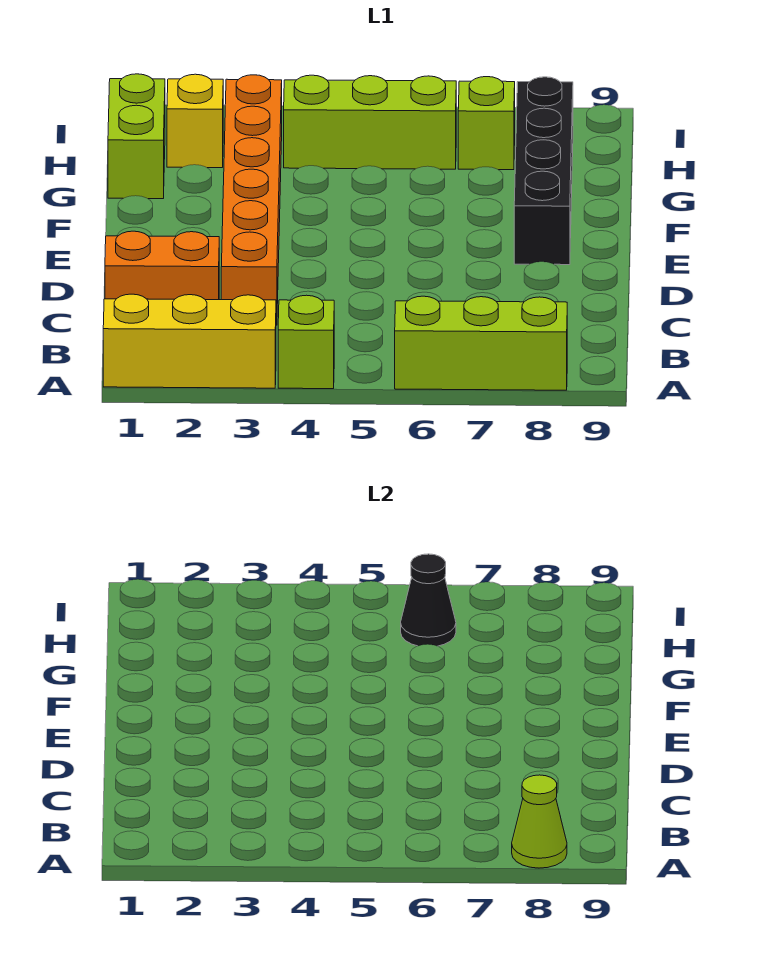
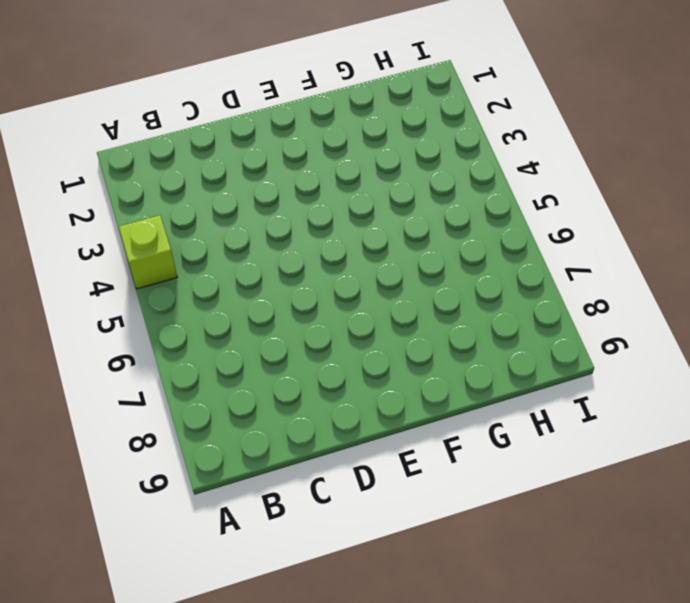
none -> yellow brick A1:A3 level 1
none -> lime brick A6:A8 level 1
none -> orange brick C1:C2 level 1

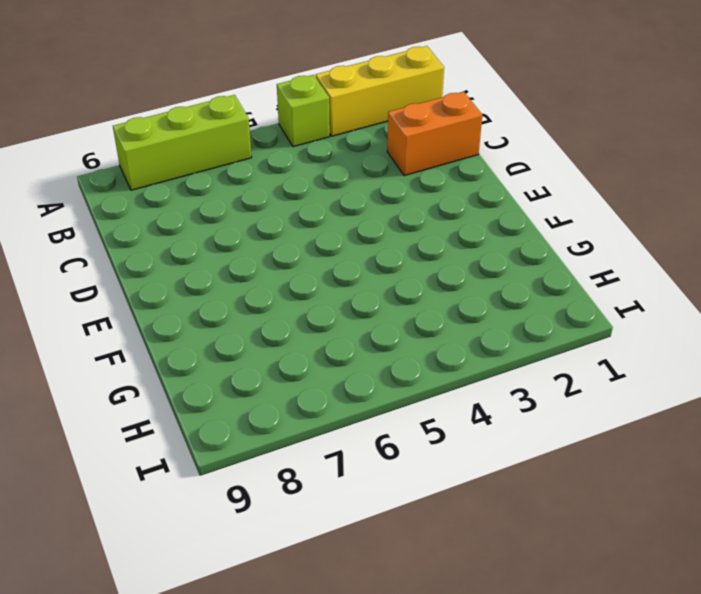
none -> orange brick C3:H3 level 1
none -> black brick E8:H8 level 1
none -> lime brick G1:H1 level 1

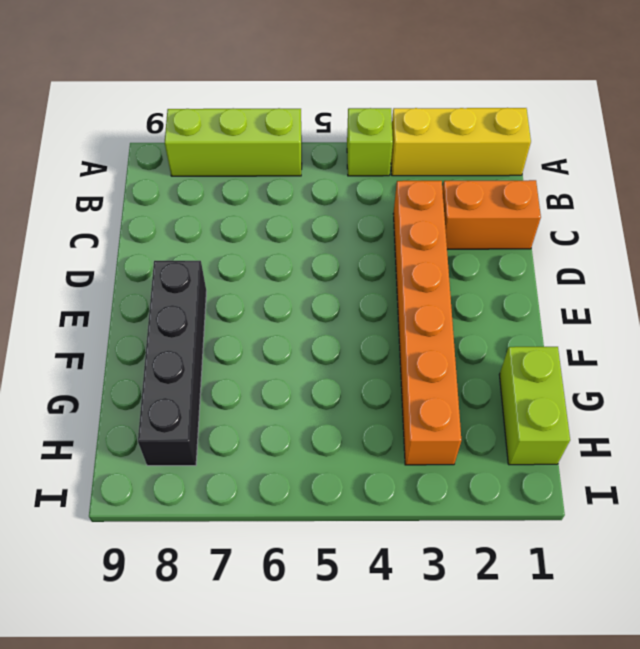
none -> yellow brick H2 level 1
none -> lime brick H4:H6 level 1
none -> lime brick H7 level 1

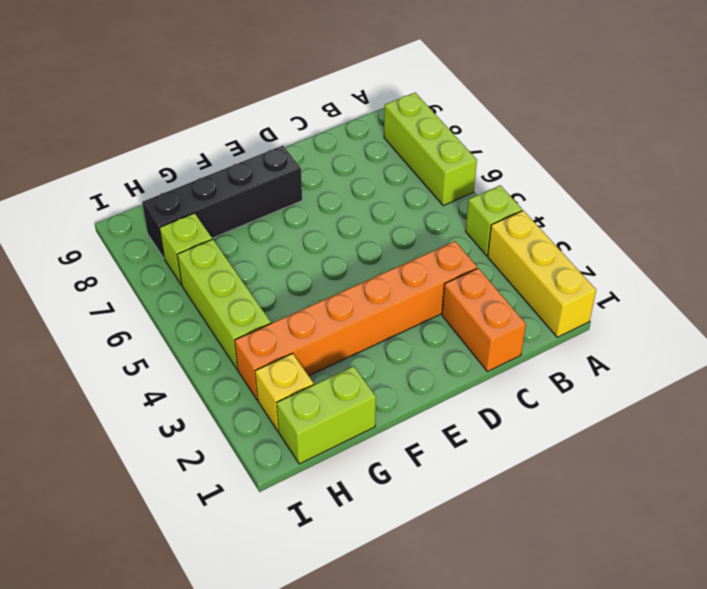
none -> lime cone A8 level 2
none -> black cone H6 level 2

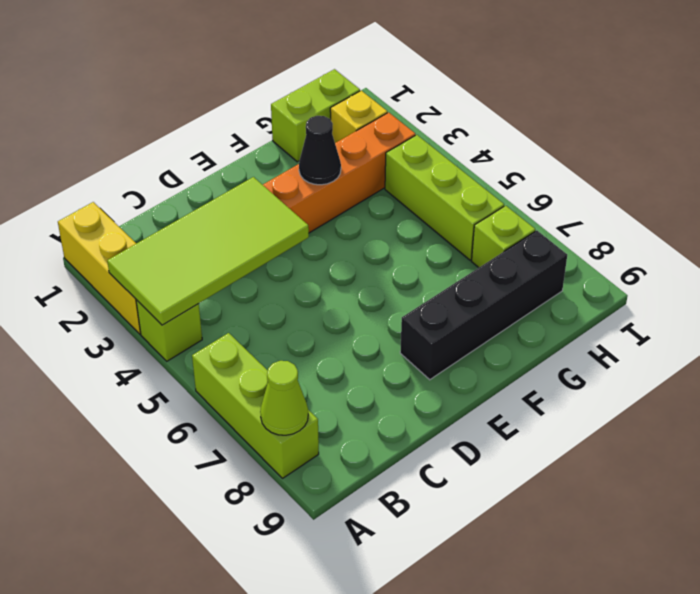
lime tile A3:D4 level 2 -> none
black cone F3 level 2 -> black cone H6 level 2
none -> orange brick C1:C2 level 1

